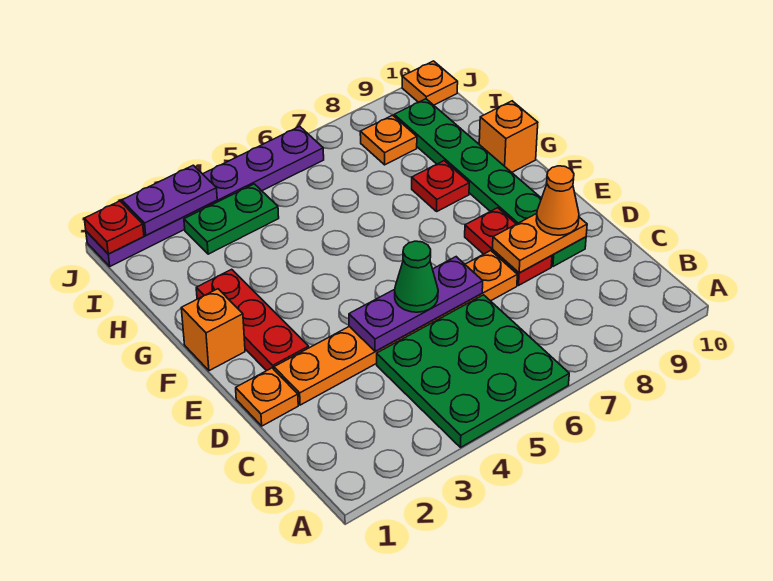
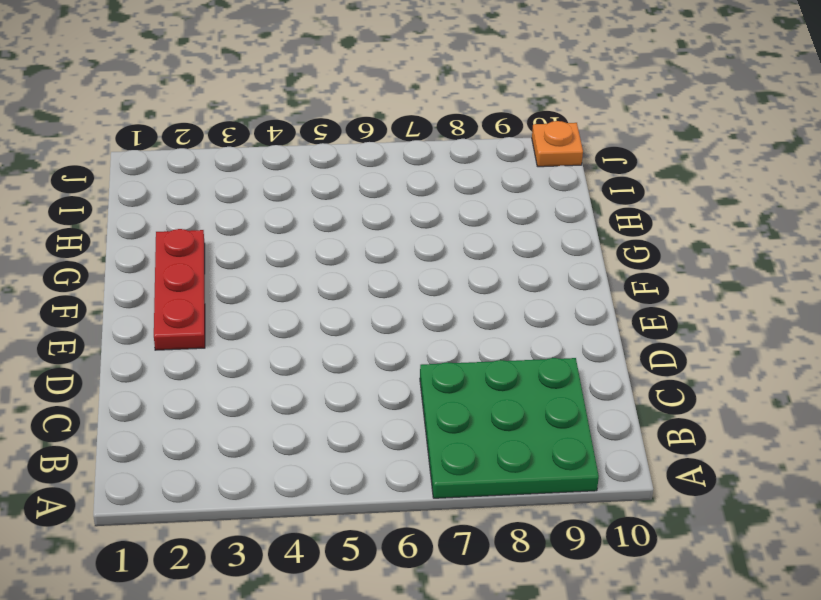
green plate A7:C9 level 1 -> green plate A4:C6 level 1
none -> orange plate D1 level 1
none -> orange plate D2:D7 level 1
none -> red plate D8:E8 level 1

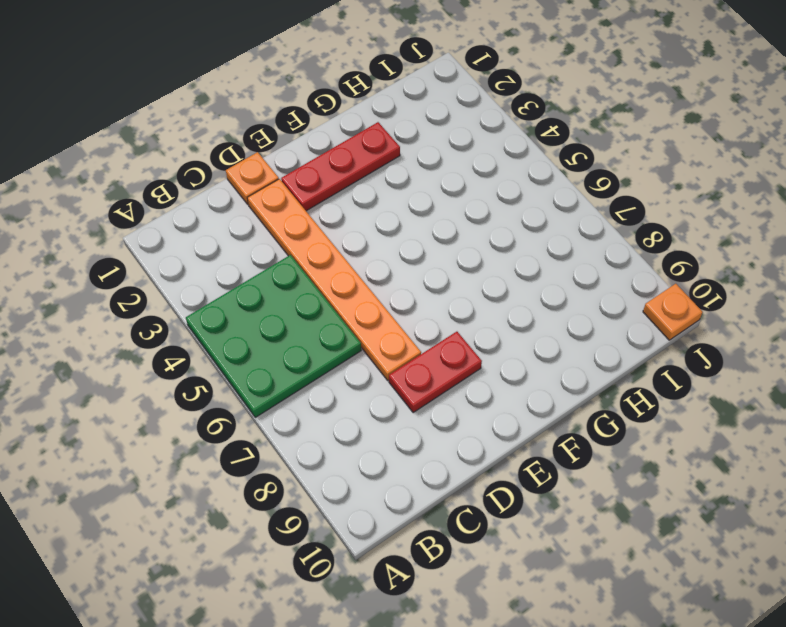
none -> green plate D9:I9 level 1
none -> orange brick F1 level 1
none -> red plate G8 level 1

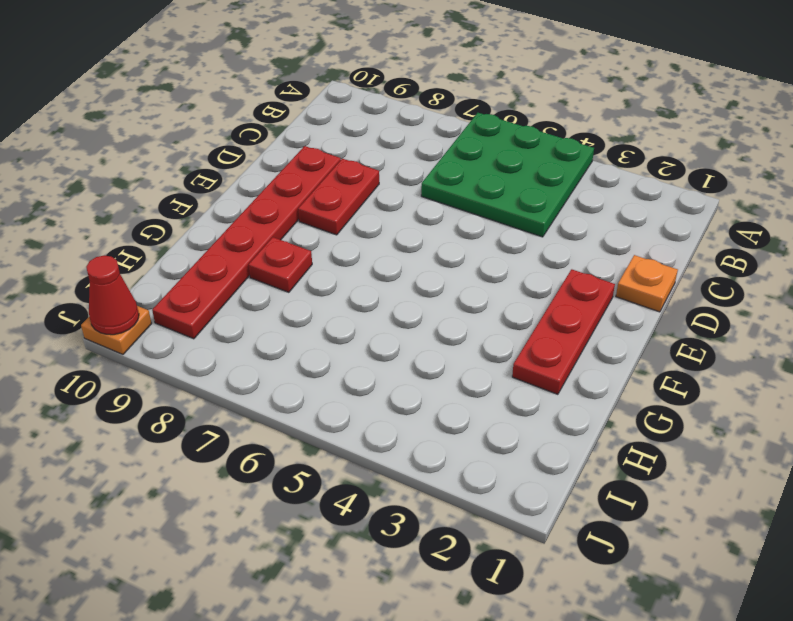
red plate D9:I9 level 1 -> green plate D9:I9 level 1
red cone J10 level 2 -> none
none -> orange plate D2:D7 level 1
none -> orange brick F1 level 1
none -> orange brick G10 level 1

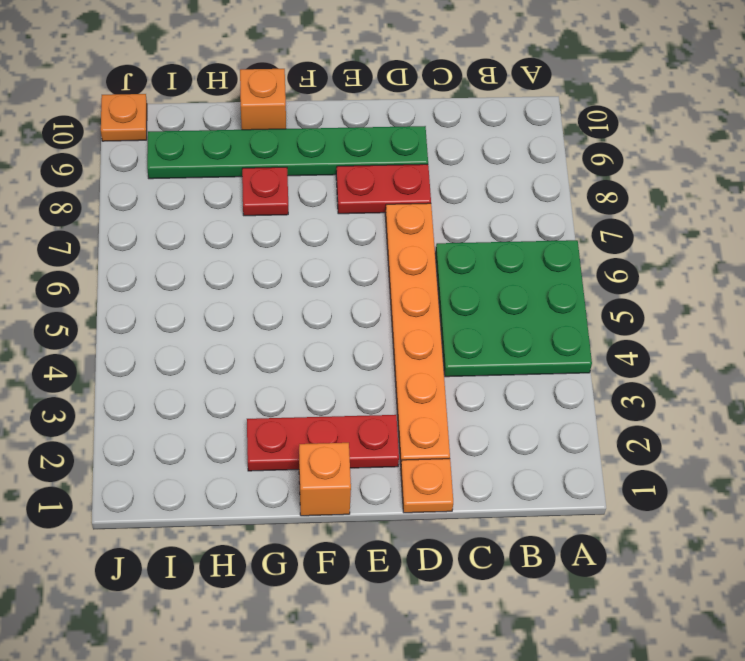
none -> green plate I3:I4 level 1
none -> orange plate I8 level 1
none -> purple plate J1:J6 level 1

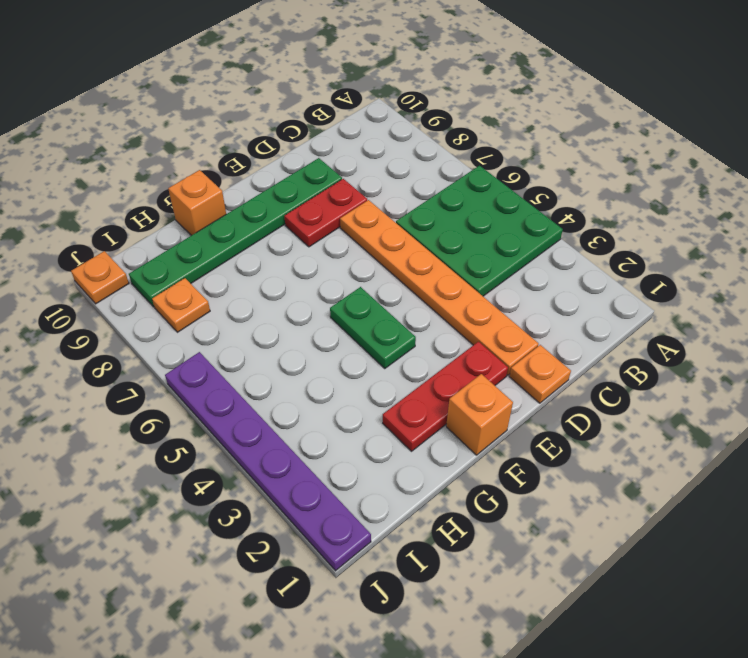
green plate F4:F5 level 1 -> green plate I3:I4 level 1
none -> red plate G8 level 1
none -> purple plate D4:D6 level 2
none -> orange plate D8:D9 level 2

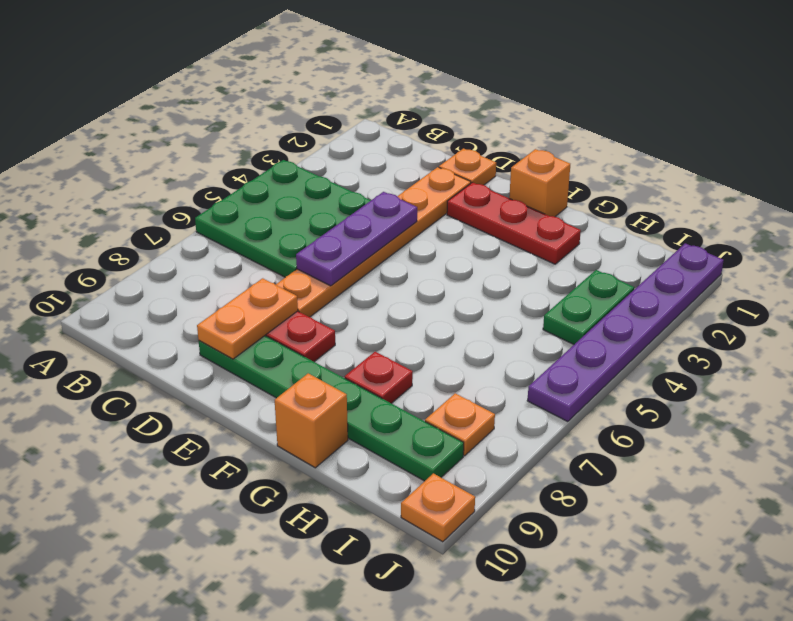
none -> red plate J1 level 2
none -> purple plate J2:J3 level 2
none -> green cone D5 level 3

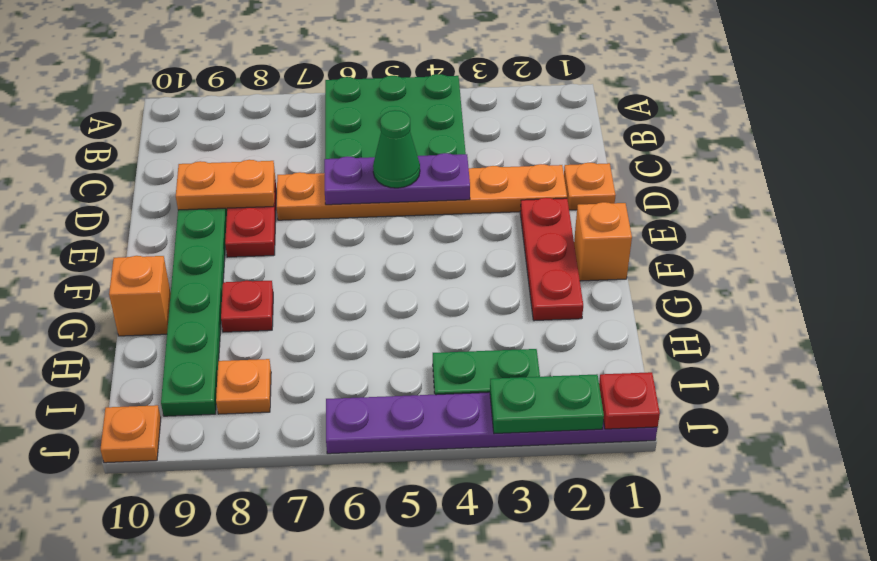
green plate J2:J3 level 2 -> purple plate J2:J3 level 2
none -> orange cone D9 level 3

